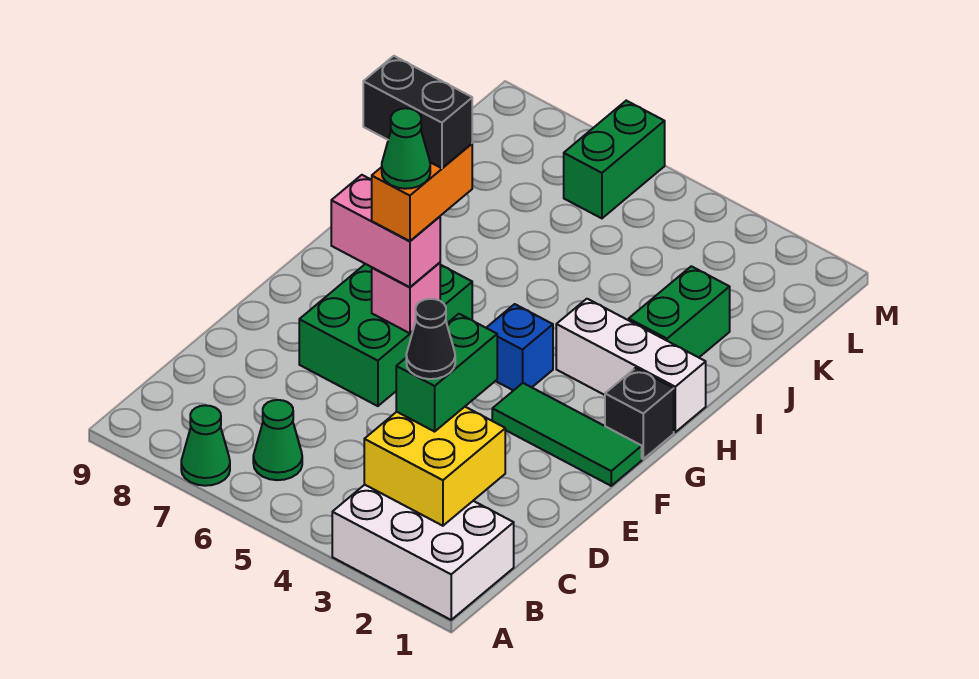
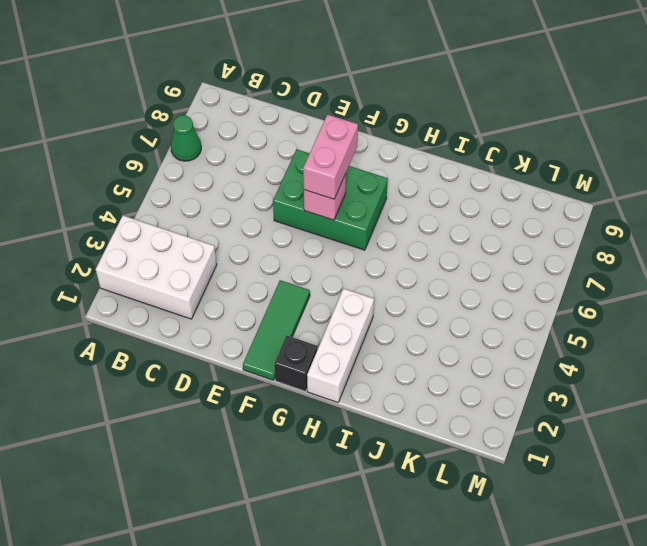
white brick A2:C3 level 1 -> white brick A1:B3 level 1
none -> green cone B6 level 1
none -> blue brick G4 level 1
none -> green brick I2:J2 level 1

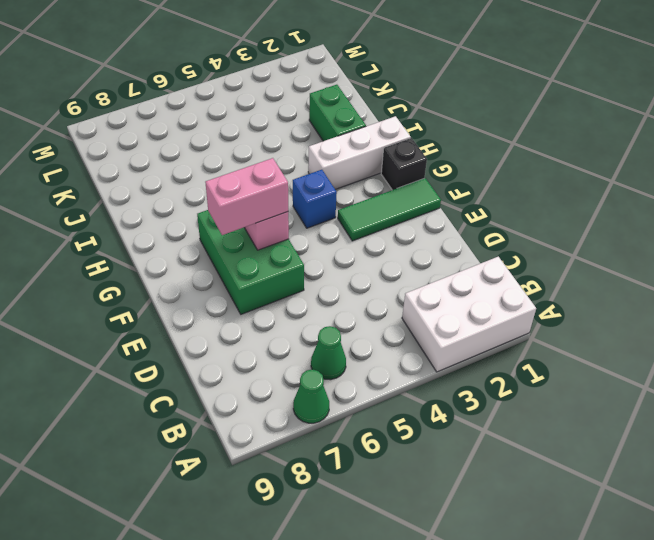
none -> green brick L6:M6 level 1
none -> yellow brick B2:C3 level 2
none -> green brick C3:D3 level 3

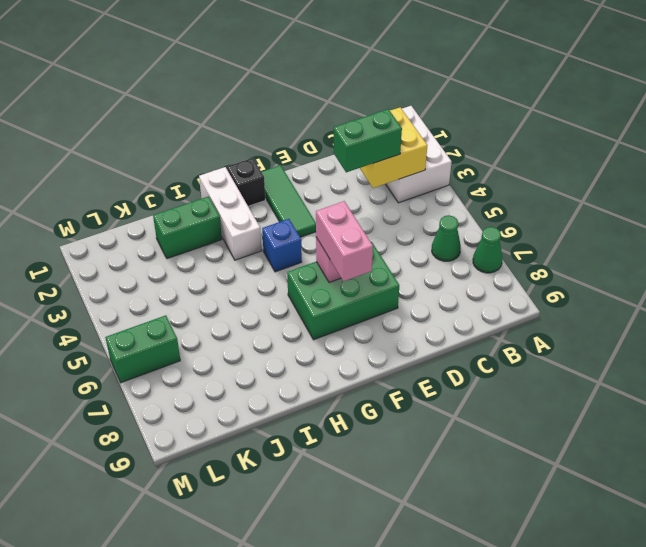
none -> black cone C3 level 4
none -> orange brick F6:G6 level 4
none -> green cone F6 level 5

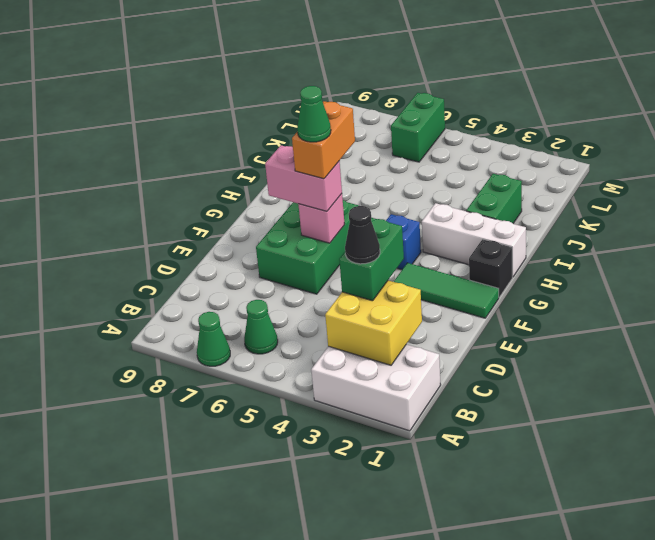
none -> black brick G6:G7 level 5

